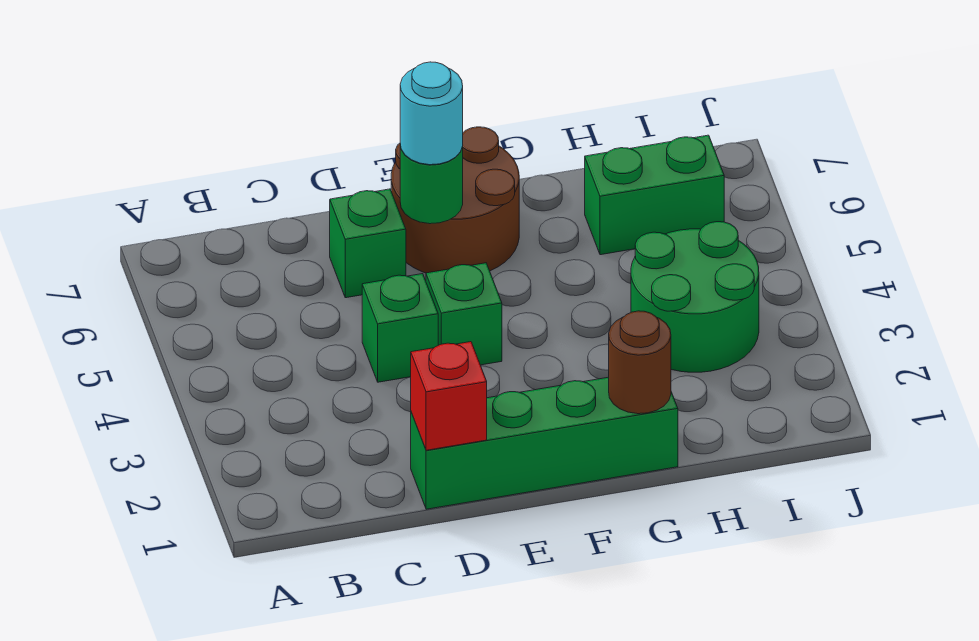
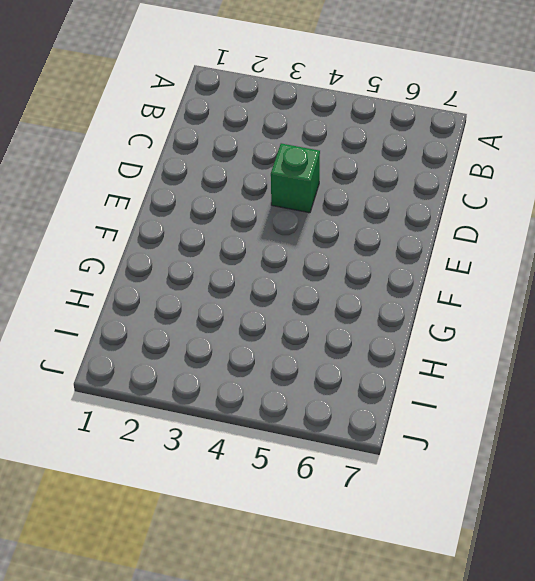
none -> green brick D1:G1 level 1
none -> green brick D6 level 1

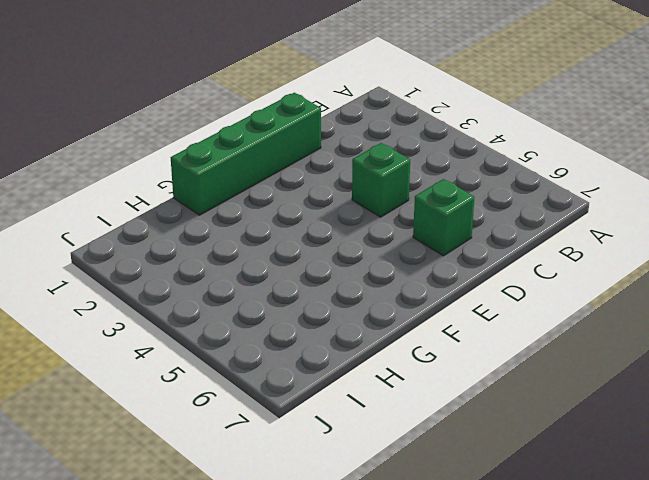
none -> green brick E4 level 1
none -> brown round brick E6:F7 level 1

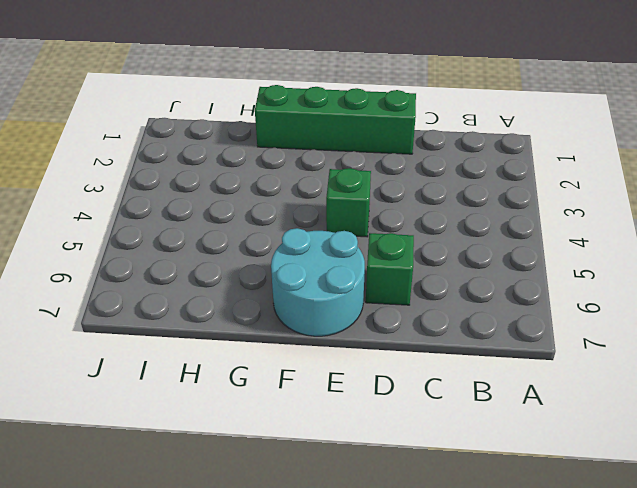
cyan round brick E6:F7 level 1 -> brown round brick E6:F7 level 1
none -> green brick D4 level 1
none -> green round brick H3:I4 level 1

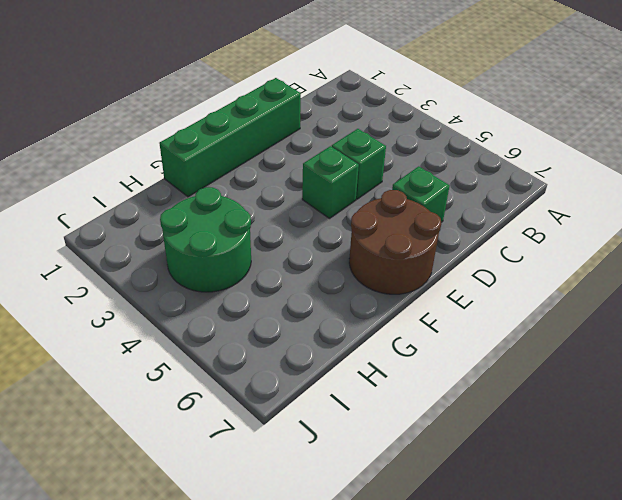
none -> green brick H6:I6 level 1
none -> red brick D1 level 2

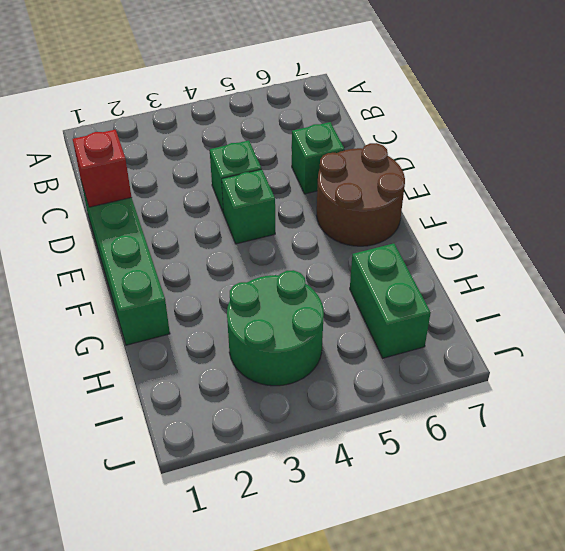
none -> green round brick E6 level 2
none -> brown round brick G1 level 2

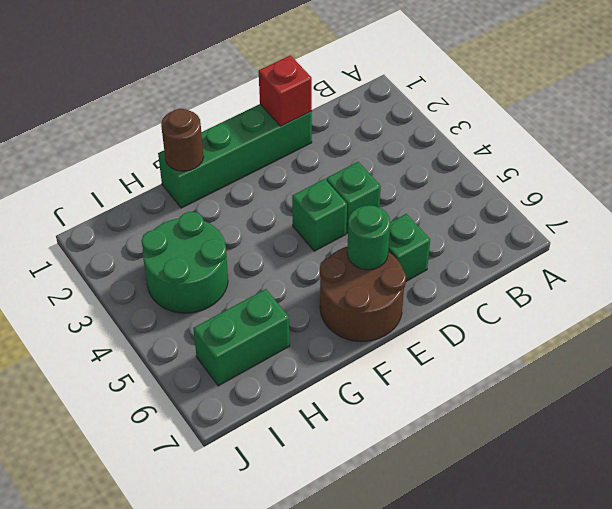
none -> cyan round brick E6 level 3

